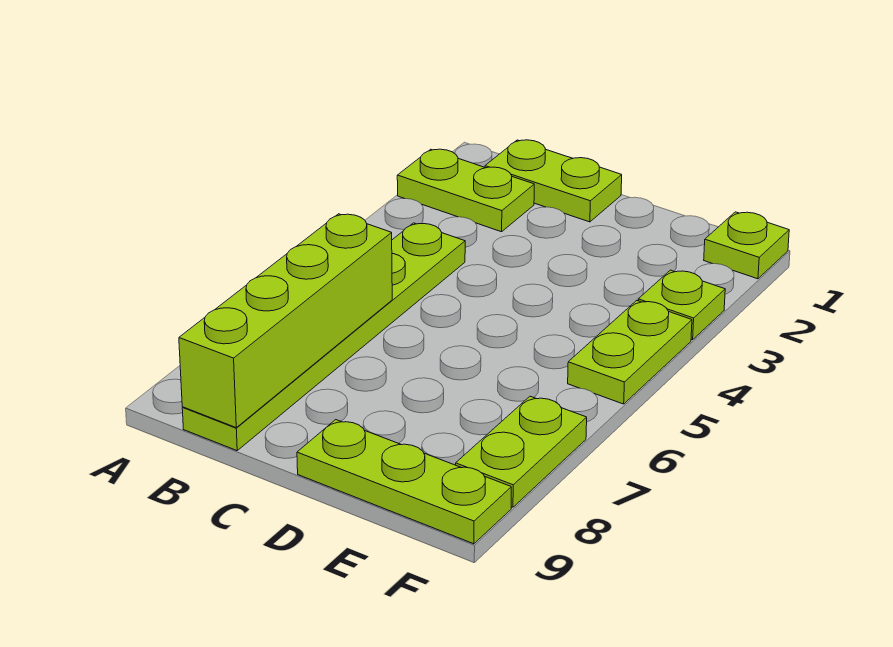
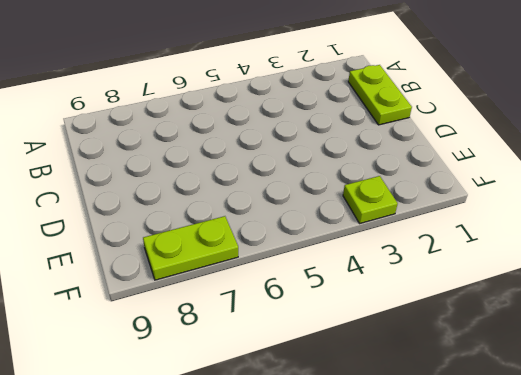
none -> lime plate A2:B2 level 1
none -> lime plate B4:B9 level 1

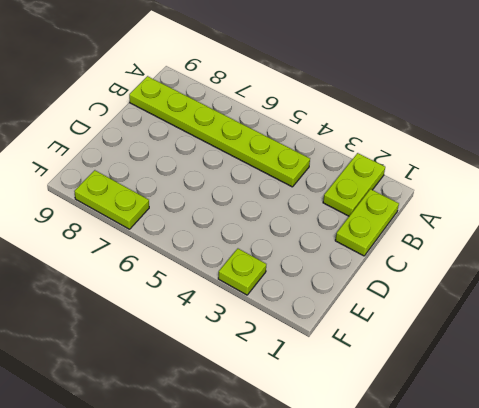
none -> lime plate D9:F9 level 1
none -> lime plate F1 level 1

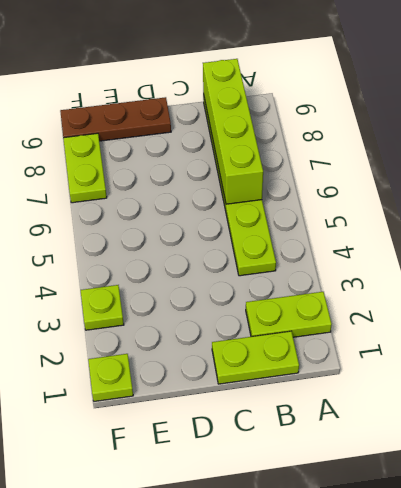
brown plate D9:F9 level 1 -> lime plate D9:F9 level 1
none -> lime plate F4:F5 level 1

